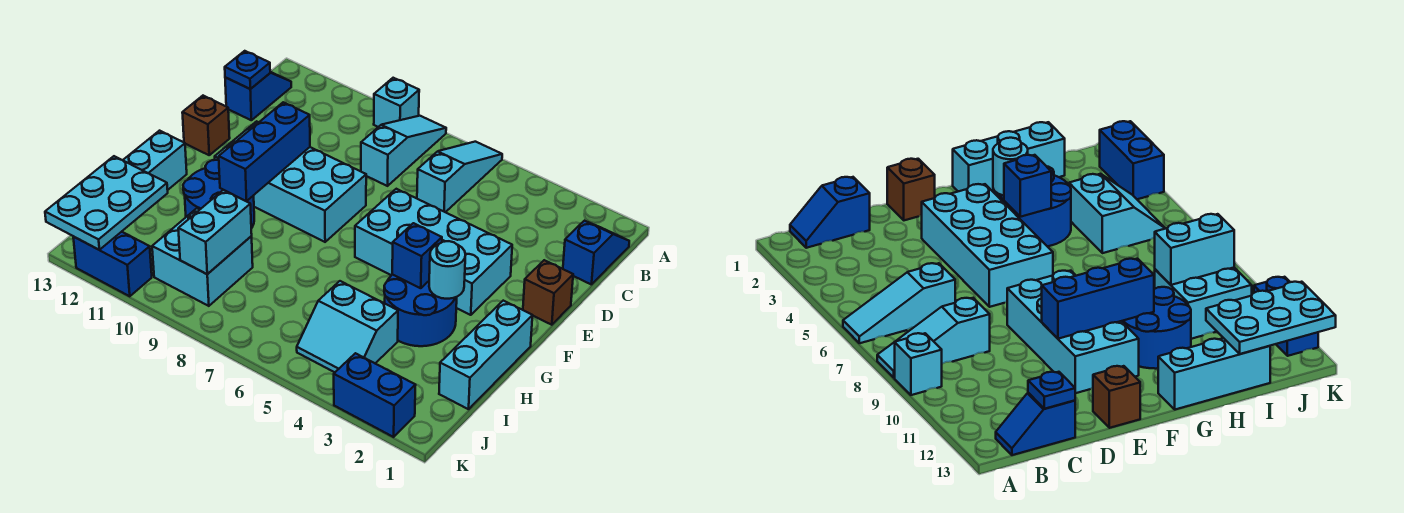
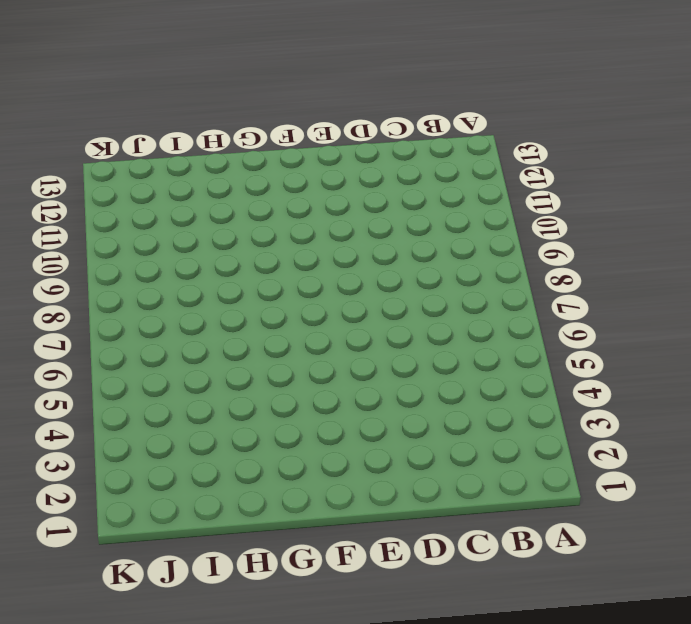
none -> cyan slope A6:C6 level 1 top C
none -> cyan slope A8:C8 level 1 top C
none -> cyan brick A9 level 1

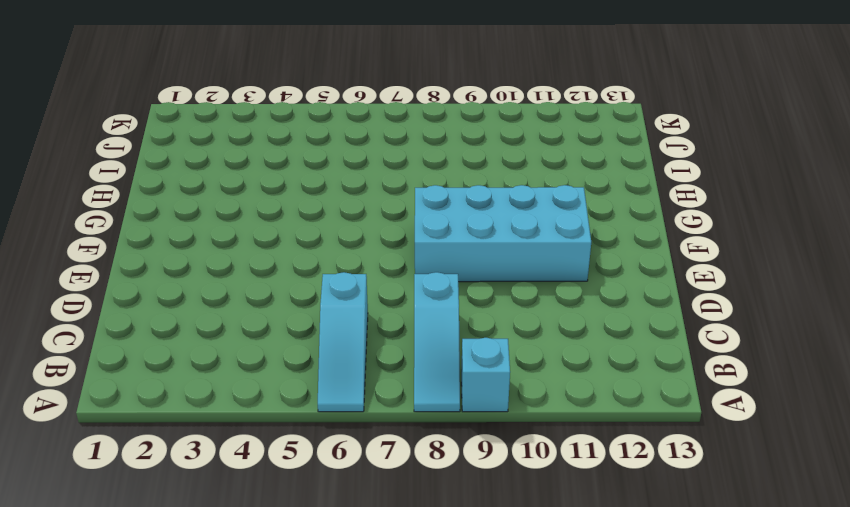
none -> blue slope B1:C1 level 1 top C
none -> blue slope B13:C13 level 1 top C
none -> brown brick E1 level 1

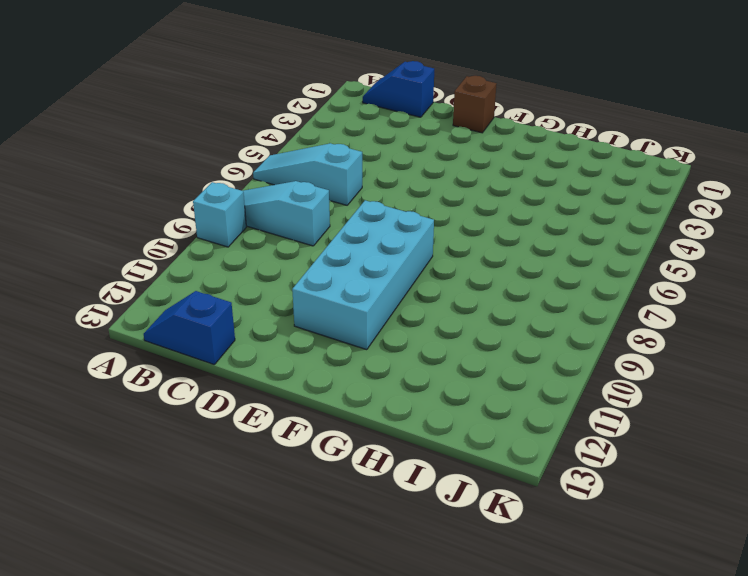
none -> cyan brick E3:F6 level 1
none -> brown brick E13 level 1
none -> cyan brick G1:I1 level 1

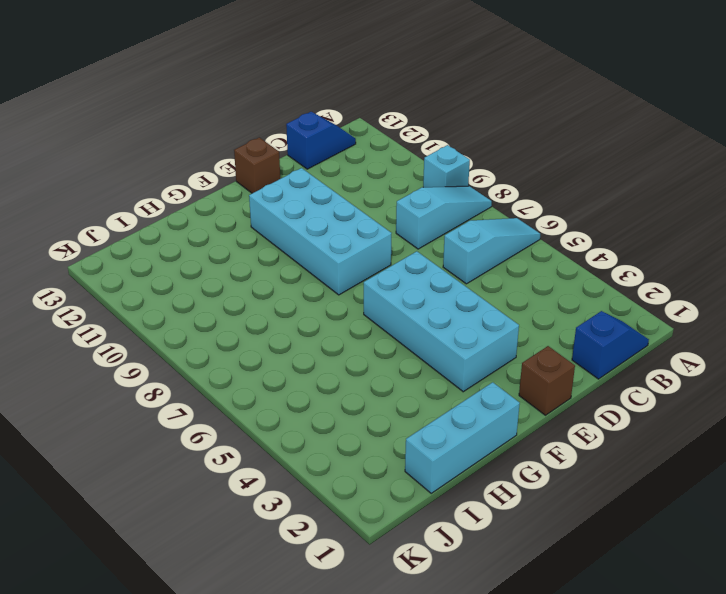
none -> blue round brick G3:H4 level 1
none -> blue round brick G10:H11 level 1
none -> cyan brick G13:I13 level 1

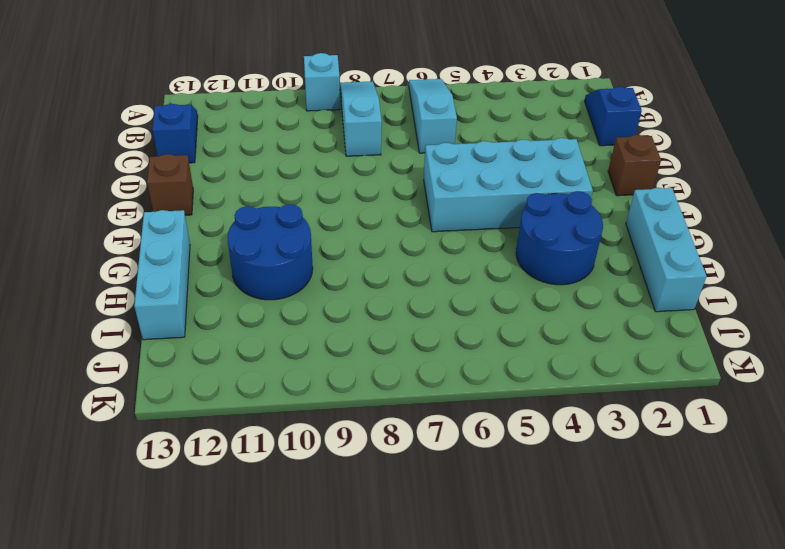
none -> cyan brick E8:F11 level 1
none -> cyan slope I4:J5 level 1 top I
none -> cyan brick I9:J10 level 1

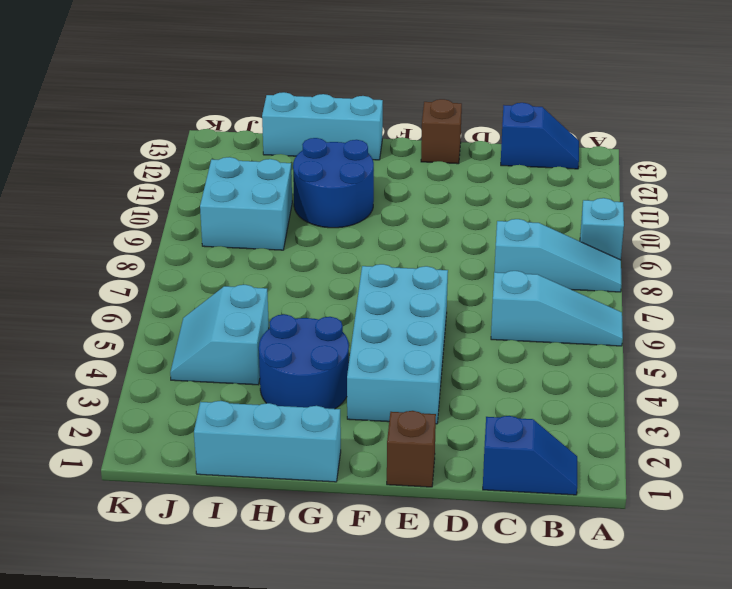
none -> cyan brick E8:F11 level 1
none -> blue brick K2:K3 level 1
none -> blue brick K11:K12 level 1

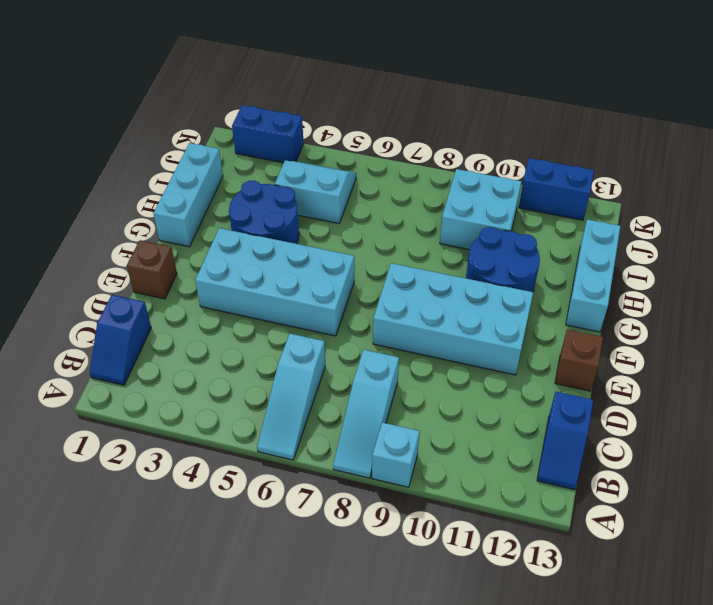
none -> blue plate C13 level 2
none -> blue brick E10:G10 level 2
none -> cyan round brick G3 level 2

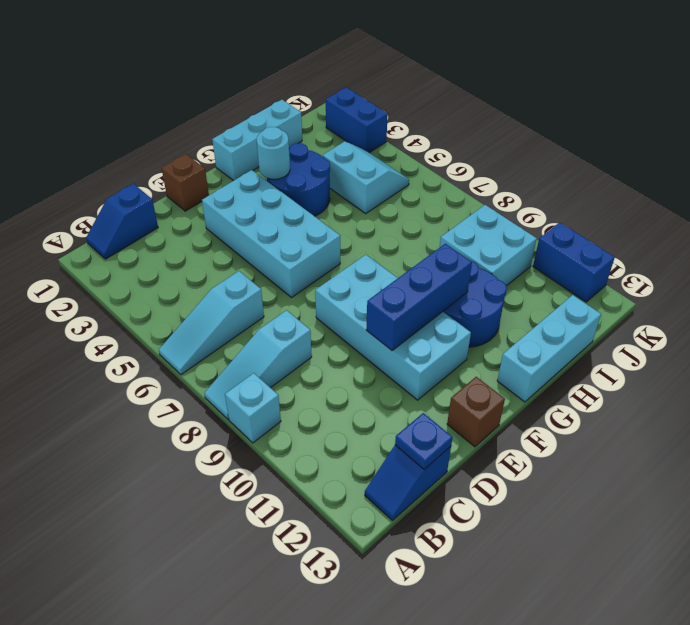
none -> blue brick G4 level 2
none -> cyan brick I9:J9 level 2
none -> cyan plate I12:K13 level 2

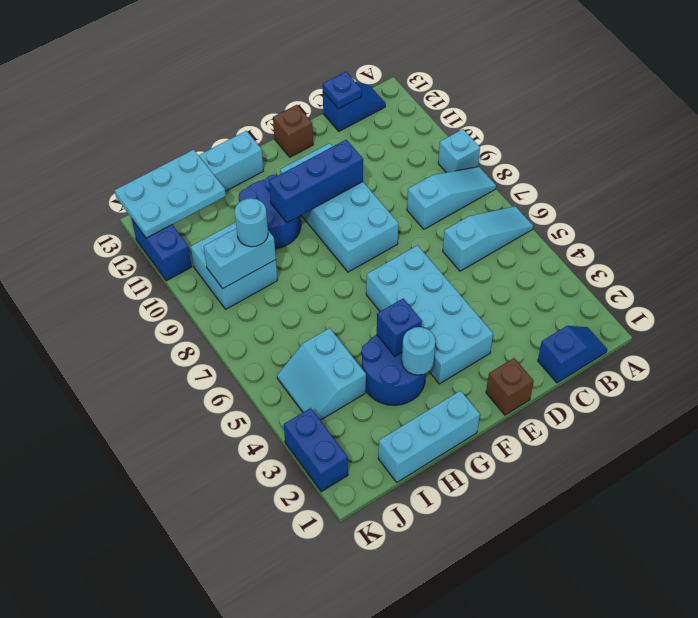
cyan round brick I9 level 3 -> none

